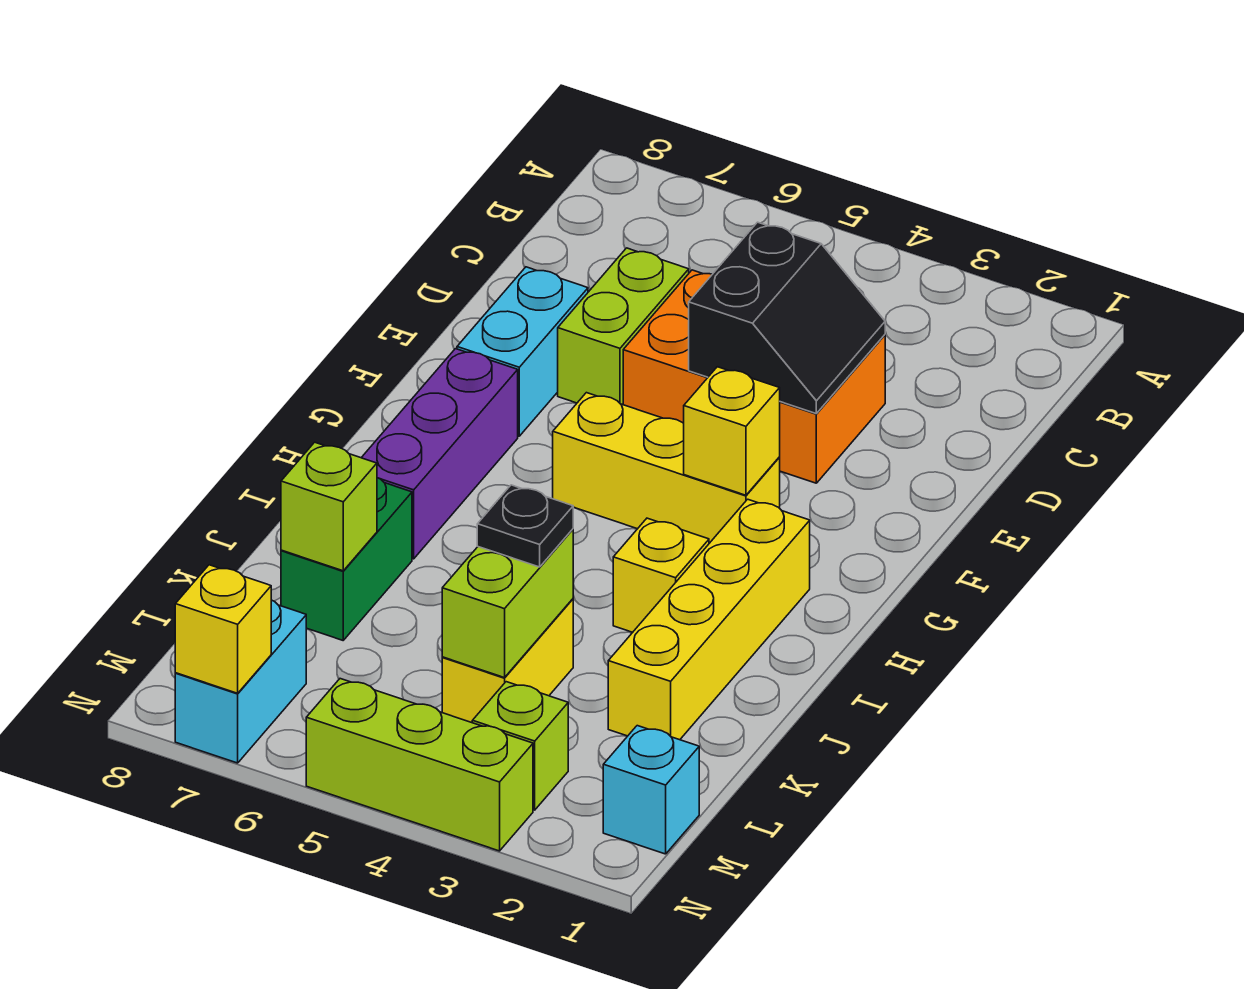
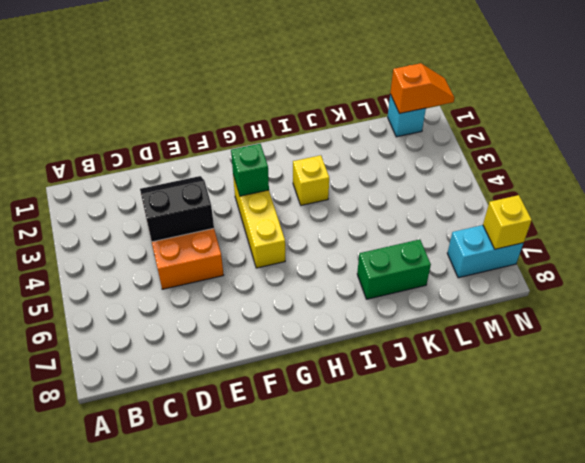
green brick G3 level 2 -> yellow brick G3 level 2
orange slope M1:N1 level 2 top M -> none
none -> lime brick D6:E6 level 1
none -> cyan brick E7:F7 level 1
none -> purple brick G7:I7 level 1

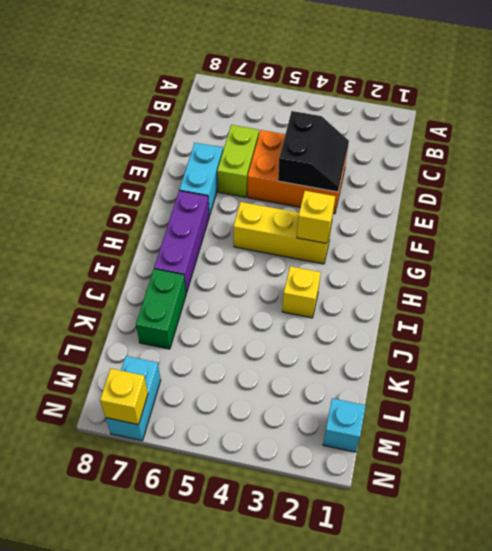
none -> yellow brick H2:K2 level 1
none -> yellow brick K4:L4 level 1
none -> lime brick M3 level 1

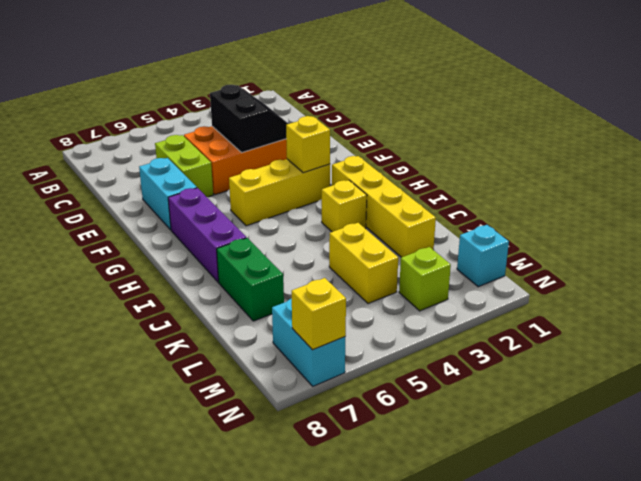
none -> lime brick N3:N5 level 1
none -> lime brick K4:L4 level 2
none -> lime brick K7 level 2

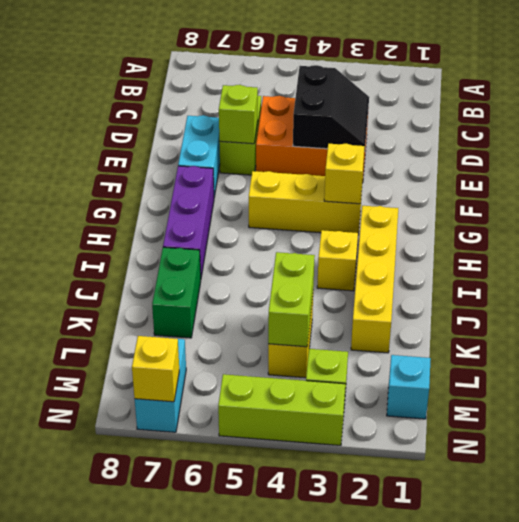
lime brick E6 level 2 -> lime brick K7 level 2
none -> black plate K4 level 3

